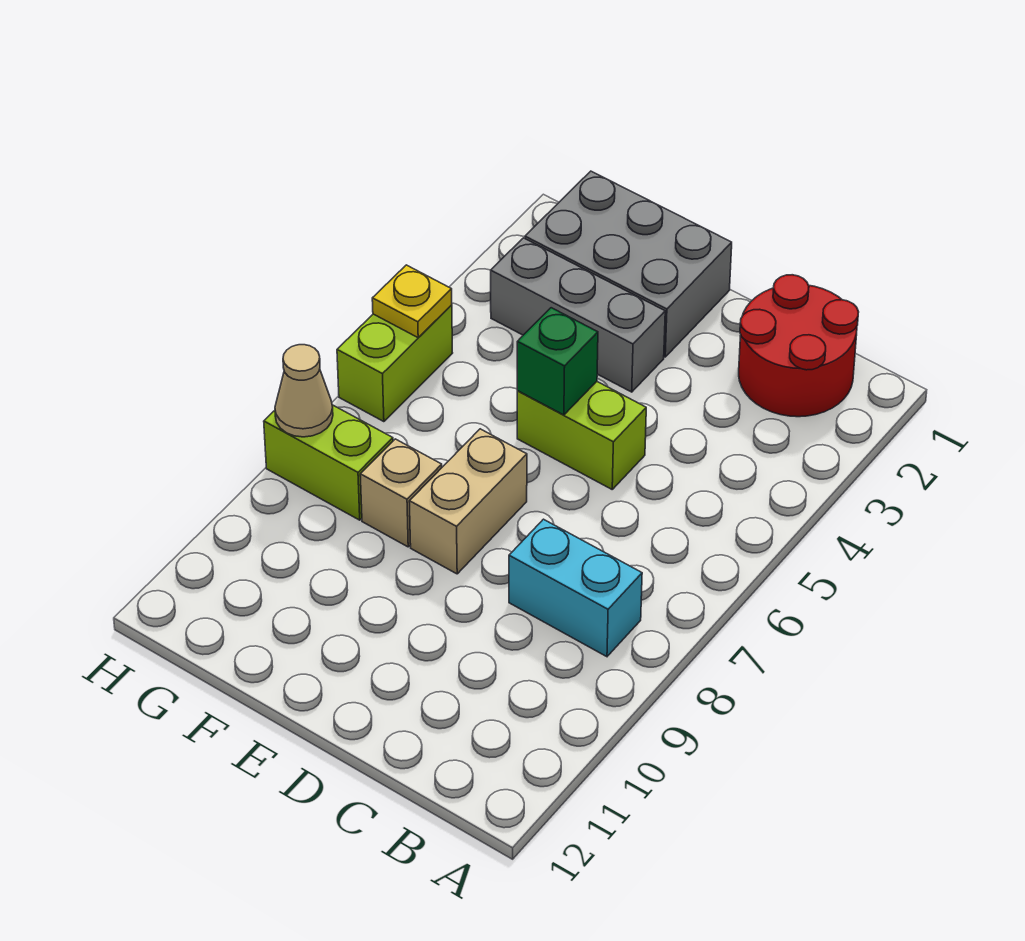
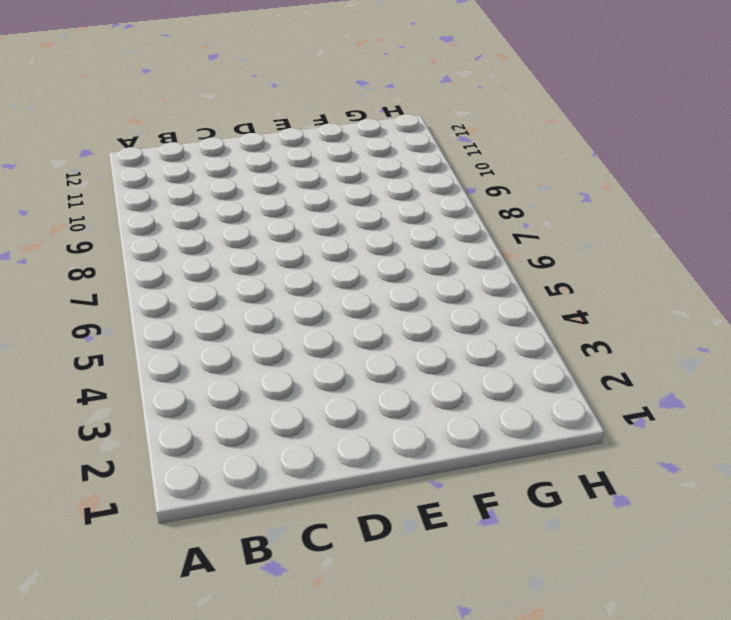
none -> red round brick B1:C2 level 1
none -> cyan brick B8:C8 level 1
none -> lime brick D5:E5 level 1

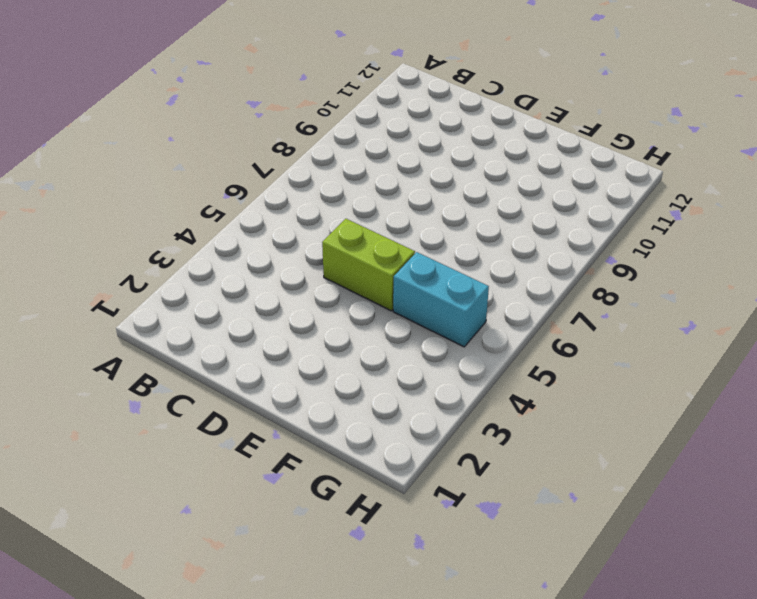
cyan brick F5:G5 level 1 -> cyan brick B8:C8 level 1
none -> red round brick B1:C2 level 1
none -> grey brick E1:G2 level 1
none -> grey brick E3:G3 level 1

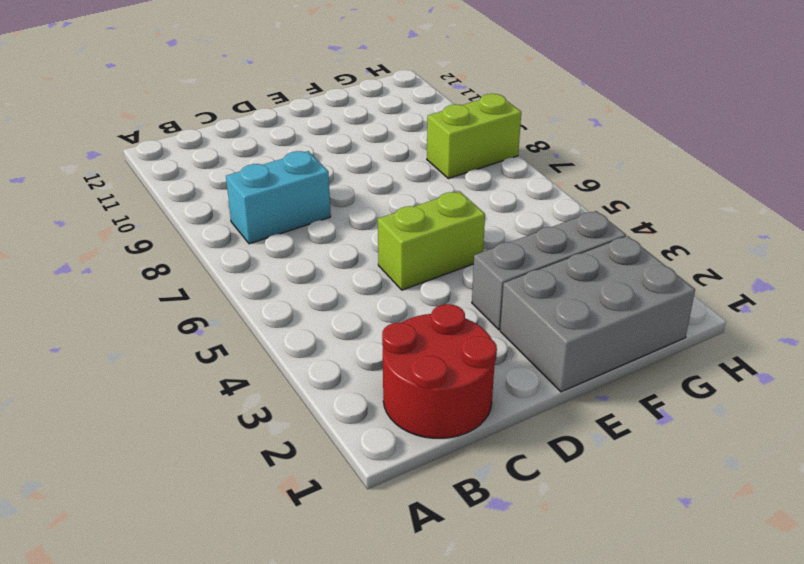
none -> tan brick E7:E8 level 1
none -> tan brick F8 level 1
none -> lime brick H5:H6 level 1

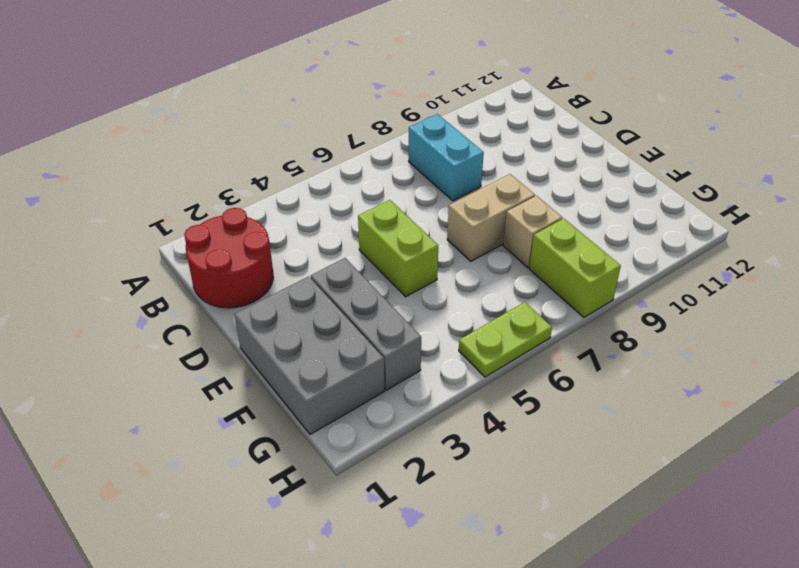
lime plate H5:H6 level 1 -> lime brick H5:H6 level 1
none -> green brick E5 level 2
none -> yellow plate H5 level 2
none -> tan cone H8 level 2

